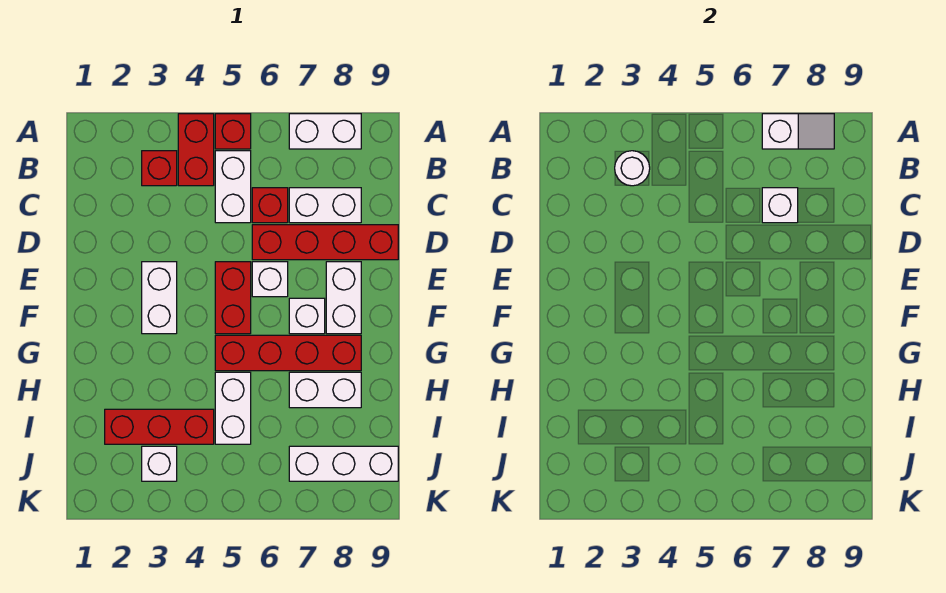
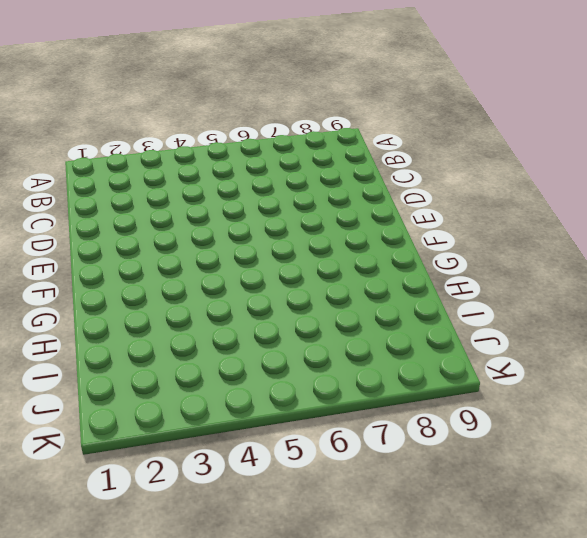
none -> red brick A4:B4 level 1
none -> red brick A5 level 1
none -> white brick A7:A8 level 1

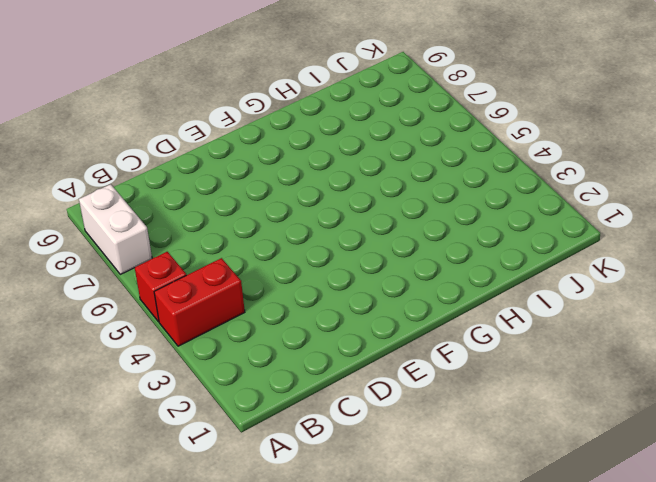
none -> red brick B3 level 1
none -> white brick B5:C5 level 1
none -> red brick C6 level 1

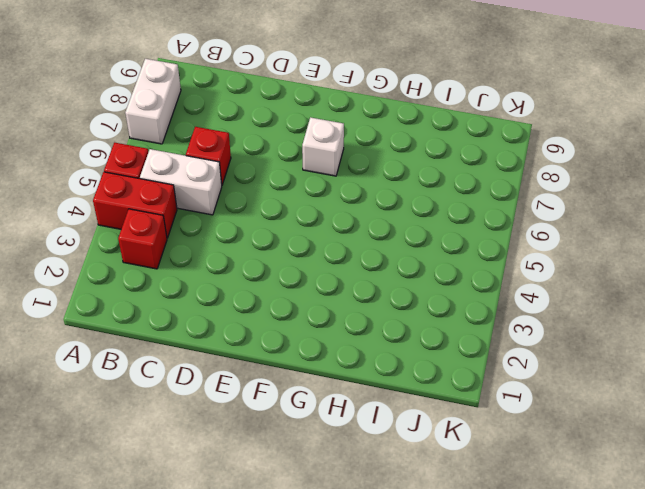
none -> white brick C7:C8 level 1
none -> red brick D6:D9 level 1
none -> white brick E3:F3 level 1

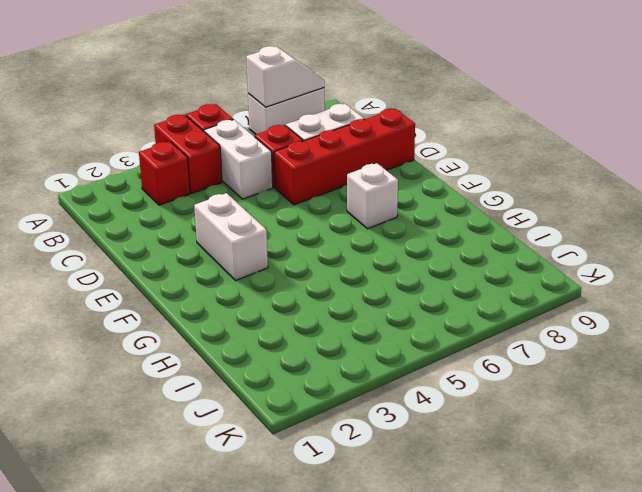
none -> red brick E5:F5 level 1
none -> white brick E6 level 1
none -> white brick E8:F8 level 1

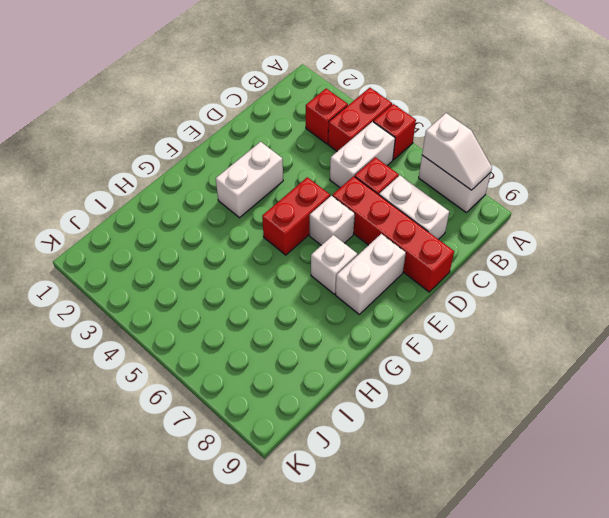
none -> red brick G5:G8 level 1
none -> white brick H5:I5 level 1
none -> white brick H7:H8 level 1

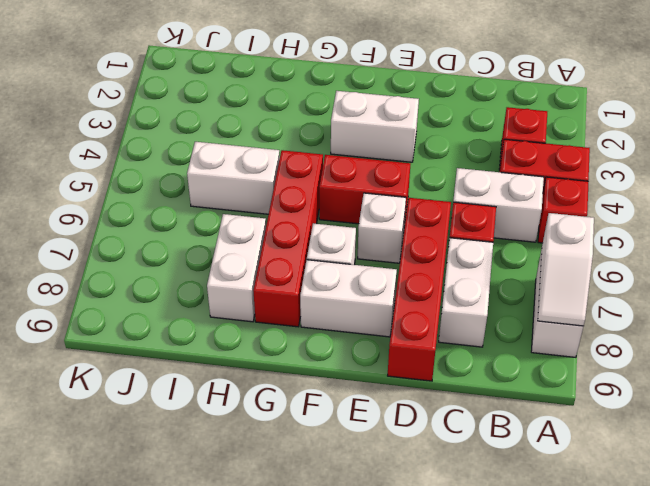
none -> red brick I2:I4 level 1
none -> white brick J3 level 1
none -> white brick J7:J9 level 1

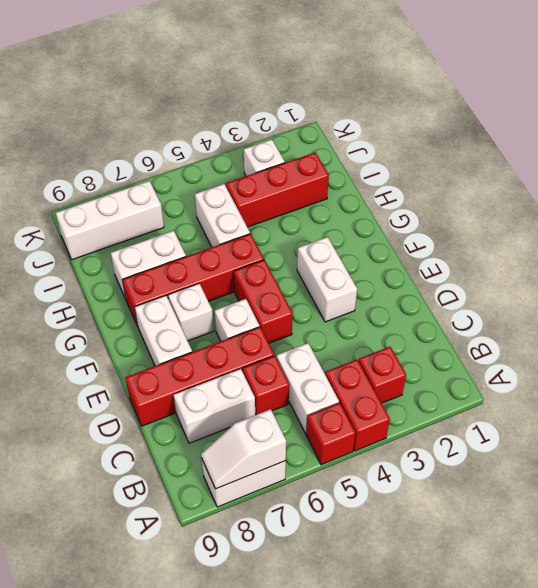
none -> white round brick B3 level 2
none -> white brick C7 level 2

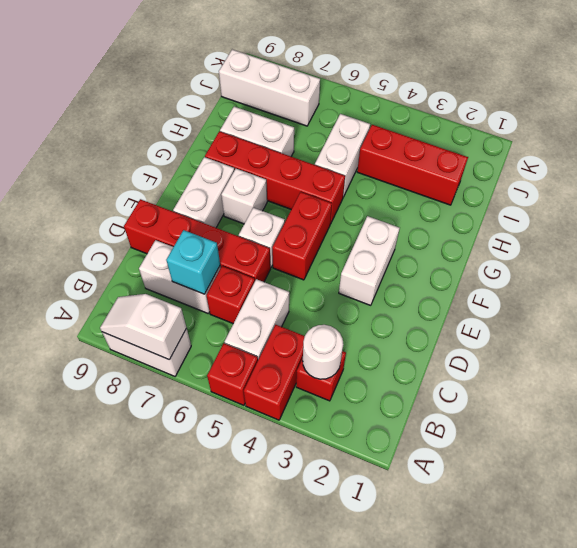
cyan brick C7 level 2 -> white brick C7 level 2
none -> white brick J3 level 1

